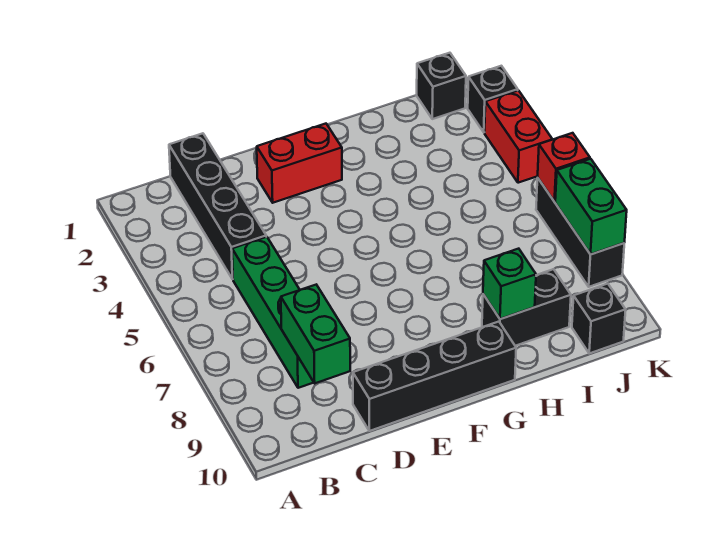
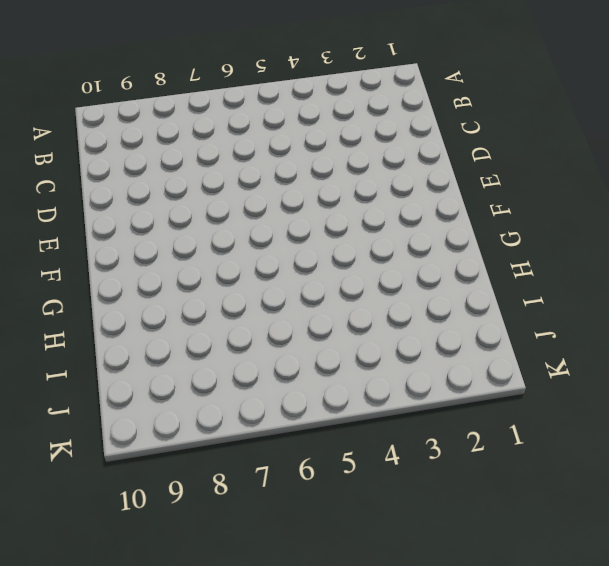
none -> black brick C1:C4 level 1
none -> green brick C5:C8 level 1
none -> black brick D10:G10 level 1

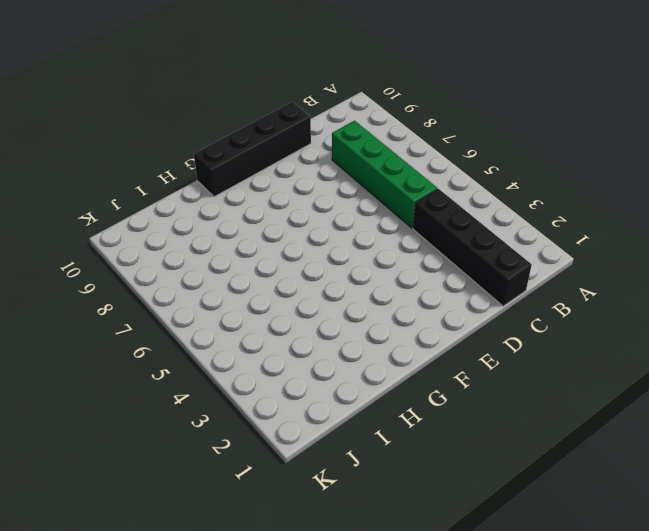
none -> red brick E2:F2 level 1
none -> black brick H9:I9 level 1
none -> black brick J1 level 1

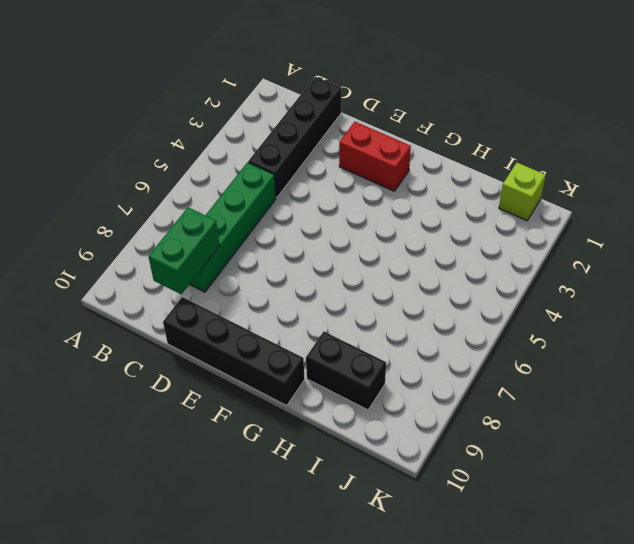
lime brick J1 level 1 -> black brick J1 level 1
none -> black brick J10 level 1
none -> black brick K2 level 1
none -> red brick K3:K4 level 1

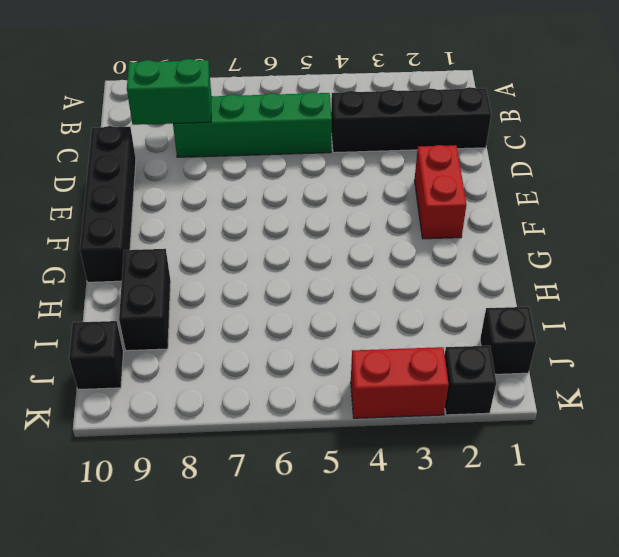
none -> black brick K6:K8 level 1
none -> green brick H9 level 2
none -> red brick K6 level 2

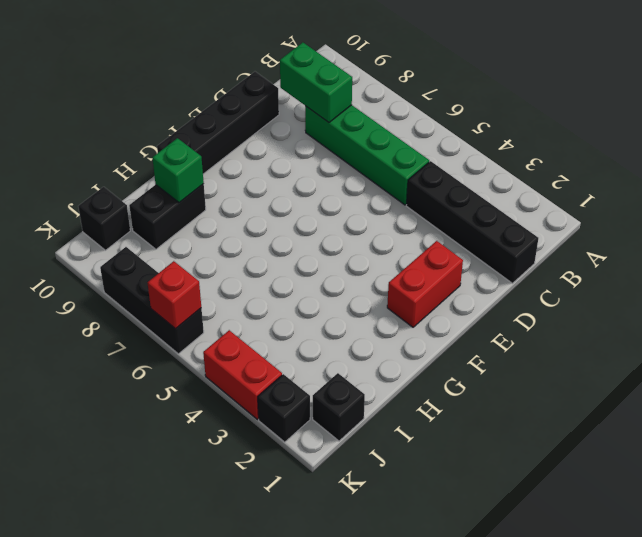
none -> green brick K7:K8 level 2

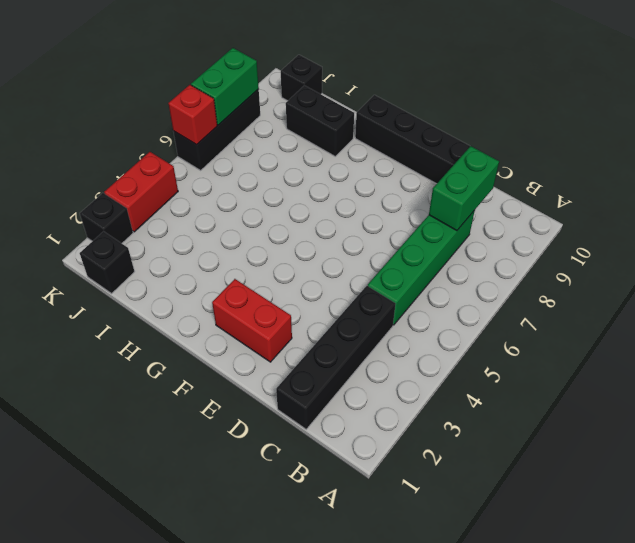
none -> green brick H9 level 2

